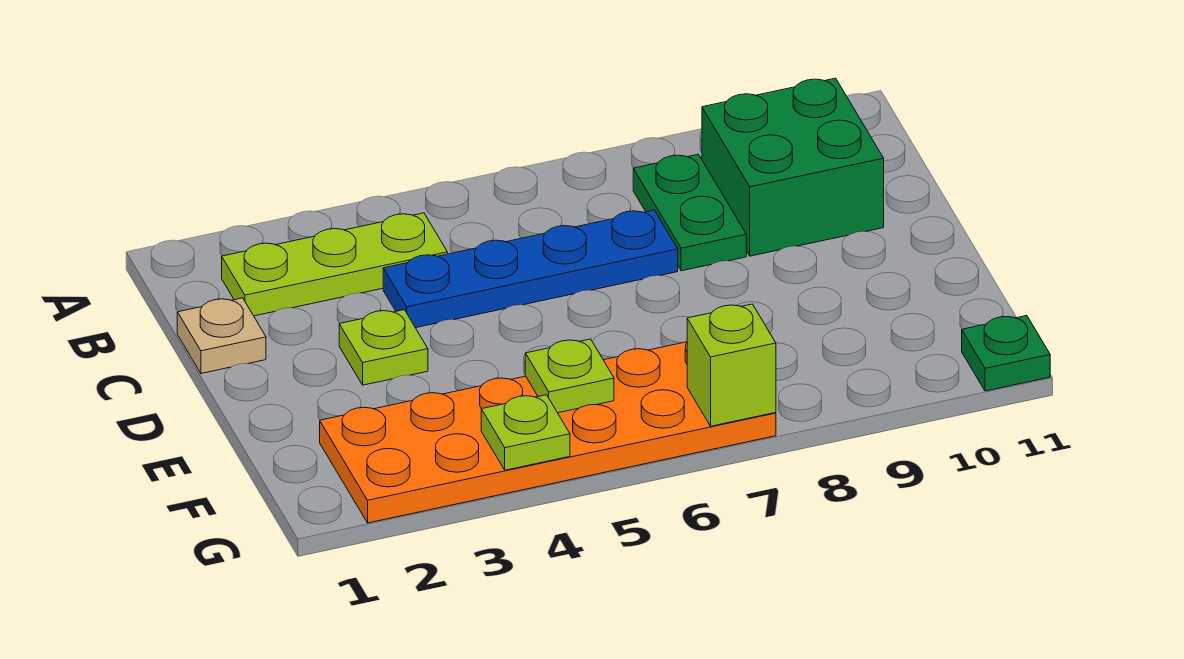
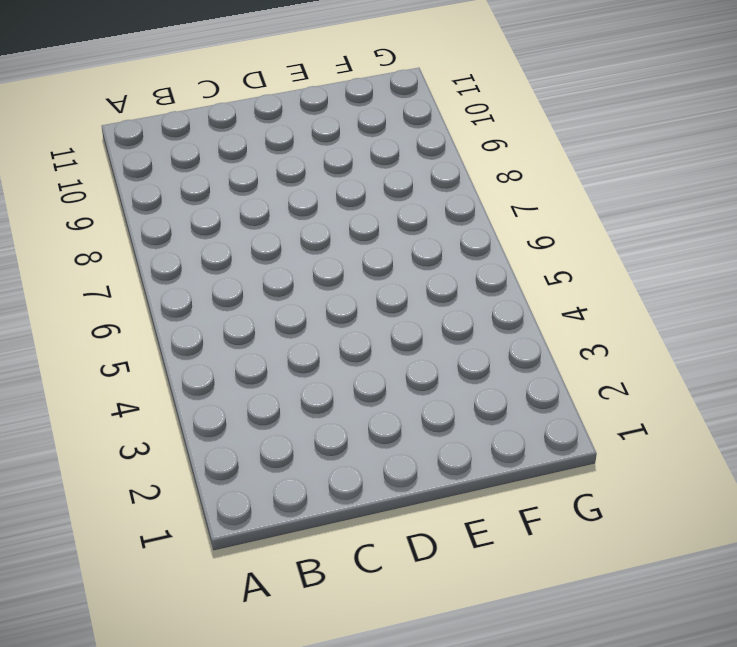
none -> lime plate B2:B4 level 1
none -> green plate B8:C8 level 1

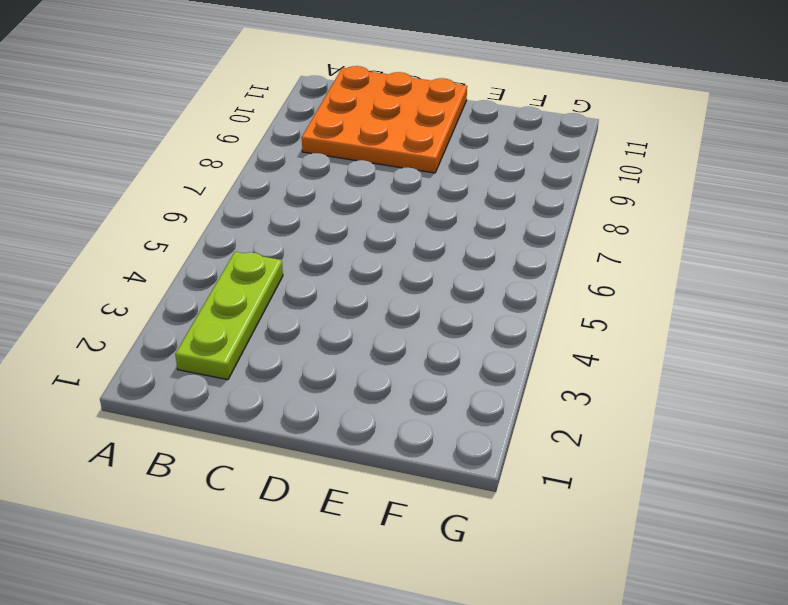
orange plate B9:D11 level 1 -> green brick B9:C10 level 1
none -> green plate B8:C8 level 1
none -> tan plate C1 level 1

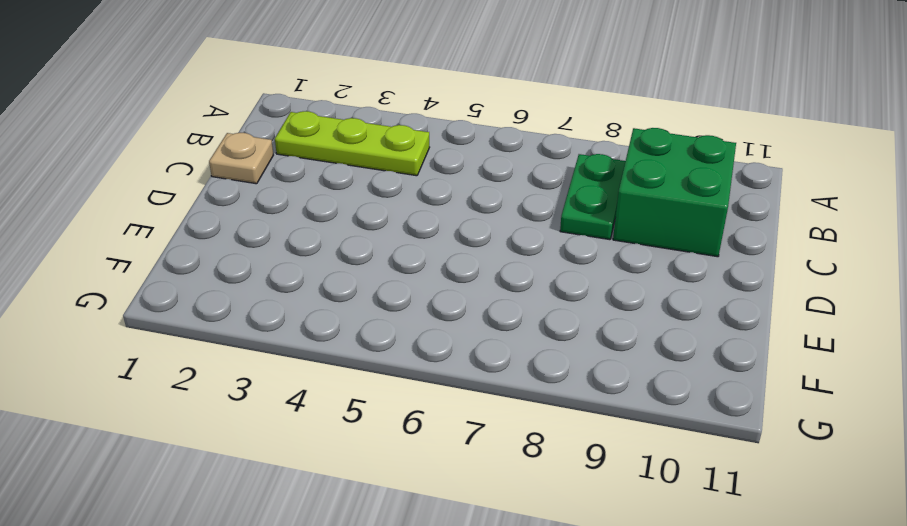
none -> blue plate C4:C7 level 1
none -> lime plate D3 level 1

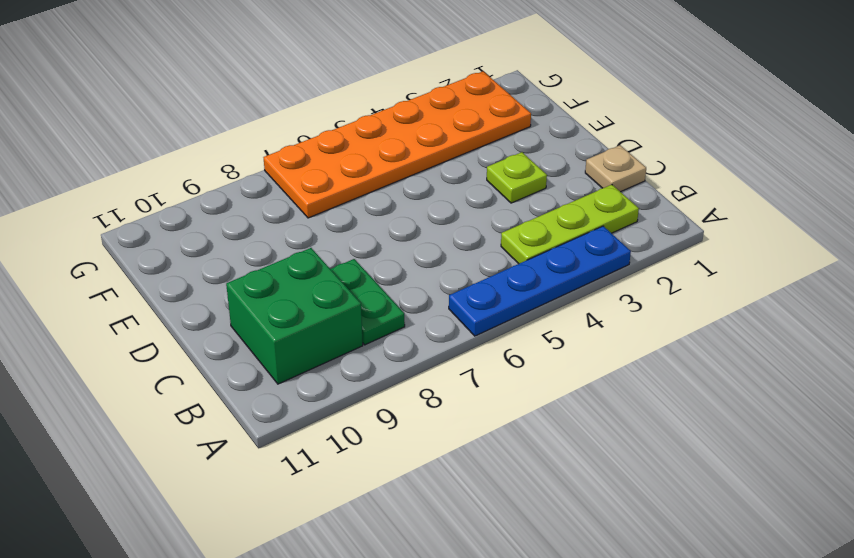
blue plate A3:A6 level 1 -> blue plate C4:C7 level 1
none -> green plate G11 level 1
none -> lime plate F5 level 2

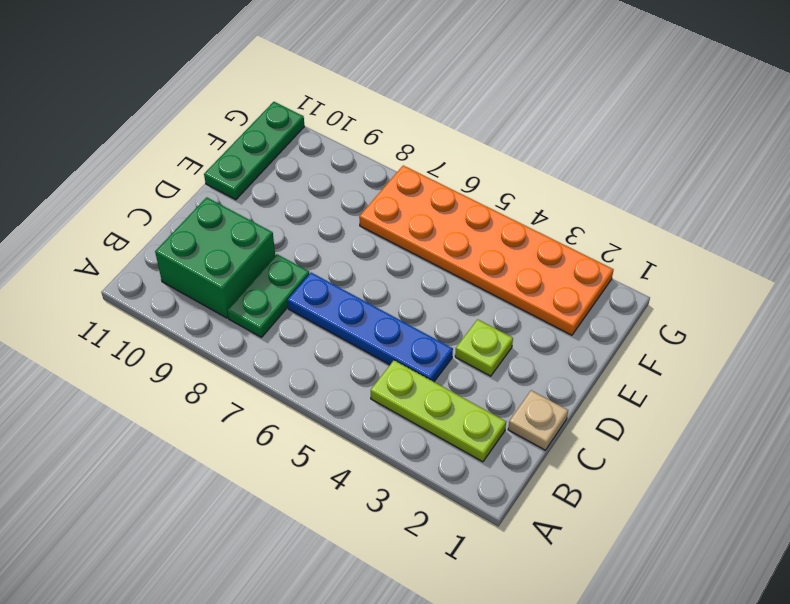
green plate E11:G11 level 1 -> green plate G11 level 1
none -> lime plate F5 level 2
none -> lime plate G4 level 2

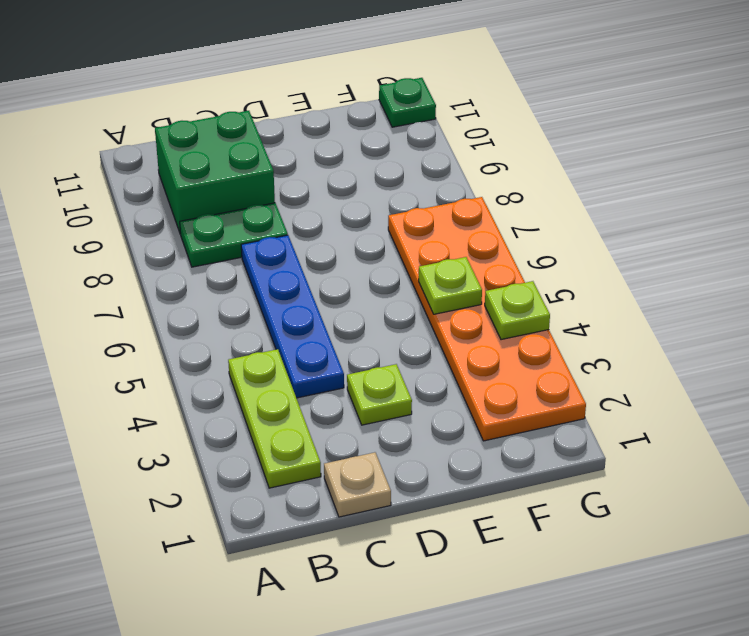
none -> lime brick G7 level 2

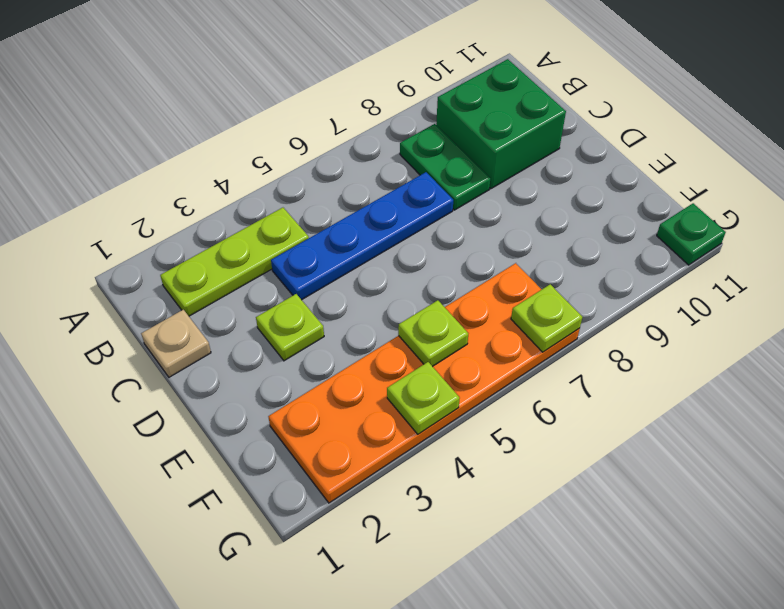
lime plate G7 level 2 -> lime brick G7 level 2

